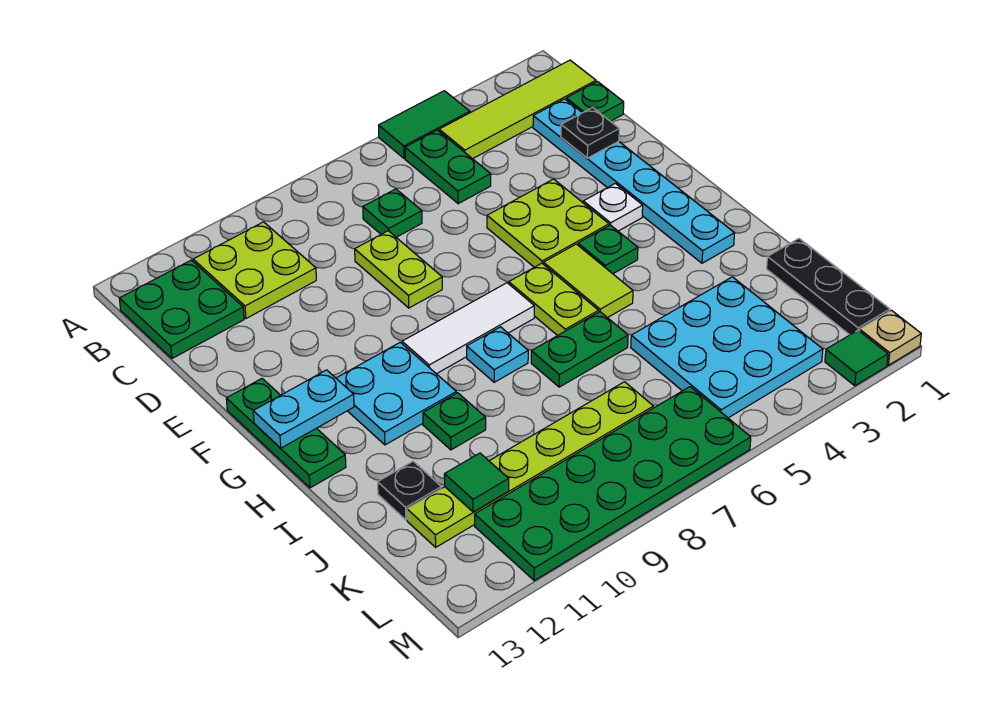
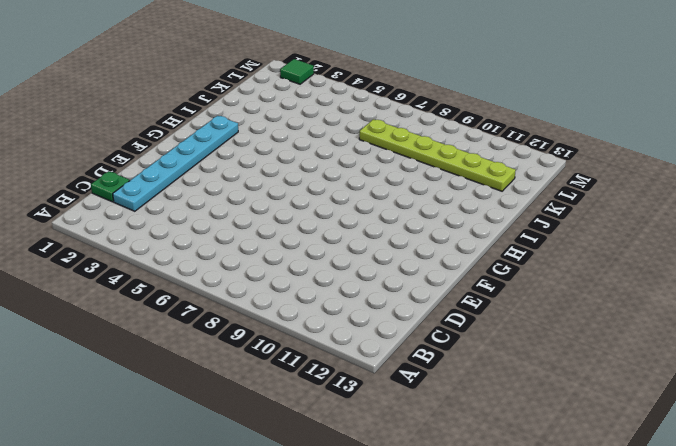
none -> green tile A4:A5 level 1
none -> lime tile B1:B4 level 1
none -> green plate B5:C5 level 1
none -> lime plate B10:C11 level 1

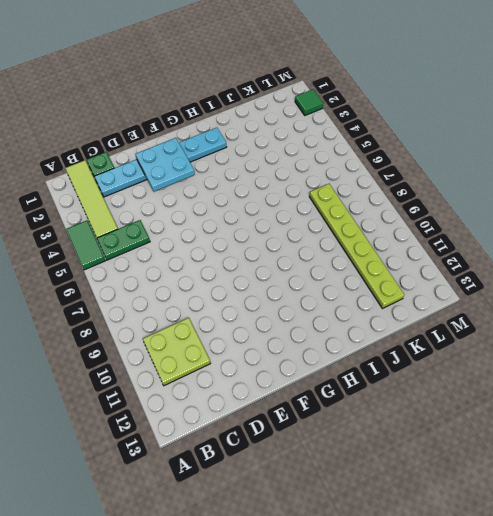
cyan plate E2:F3 level 2 -> cyan plate G10:H11 level 1
none -> green plate B12:C13 level 1
none -> green plate C7 level 1
none -> lime plate D8:E8 level 1
none -> lime plate E4:F5 level 1

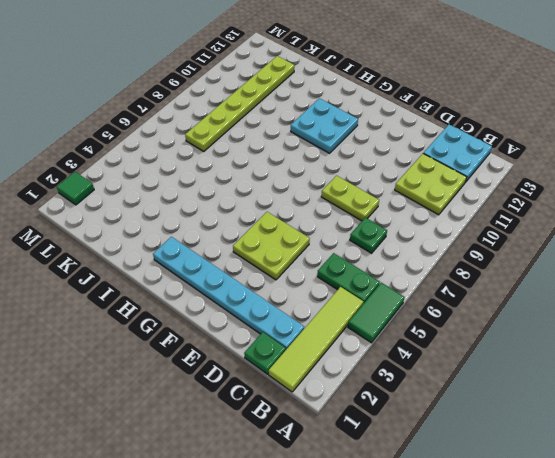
cyan plate B12:C13 level 1 -> green plate B12:C13 level 1
none -> white plate F3 level 1
none -> green plate F13:H13 level 1
none -> green plate G4 level 1
none -> lime tile G5:H5 level 1

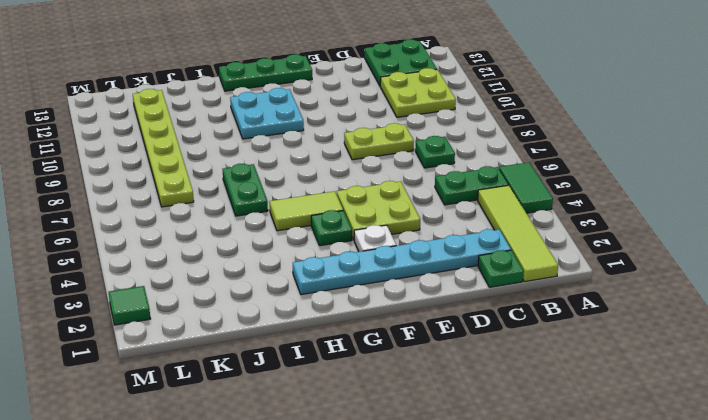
none -> lime plate G6:H6 level 1
none -> white tile G7:G9 level 1
none -> cyan plate H8 level 1
none -> green plate I10 level 1

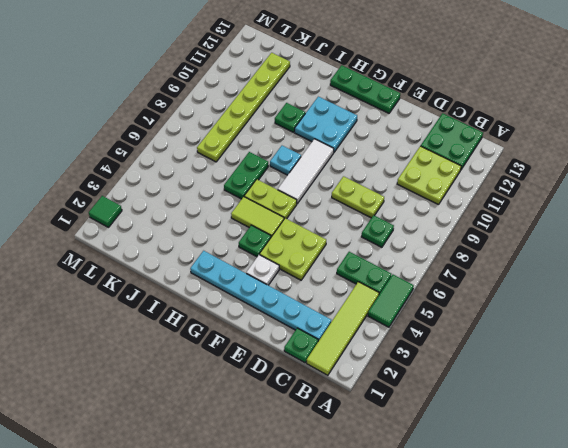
none -> black plate J1:L1 level 1
none -> cyan plate J3:L5 level 1
none -> black plate J12 level 1
none -> green plate L6:M11 level 1

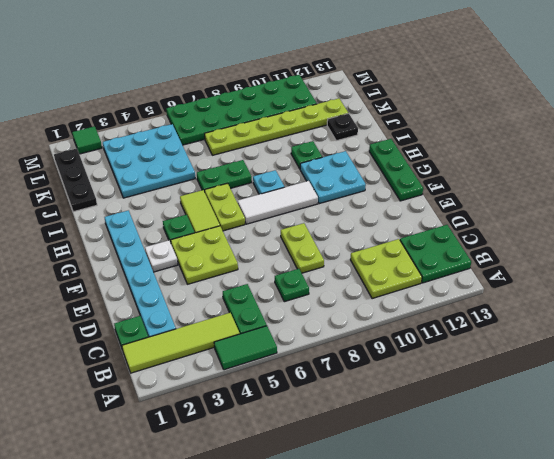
none -> tan plate M1 level 1
none -> black plate D2 level 2
none -> cyan plate G12:G13 level 2
none -> green tile K11 level 2

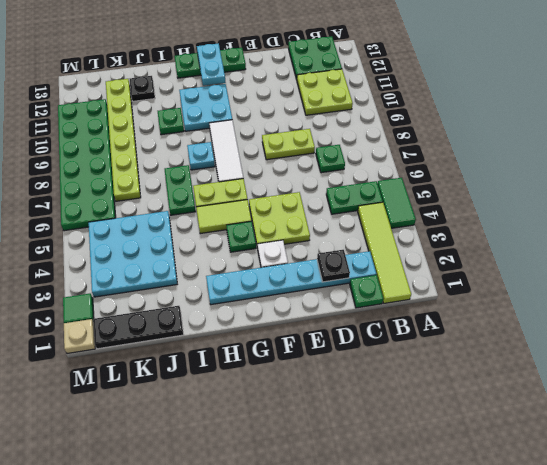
none -> green tile K11 level 2

